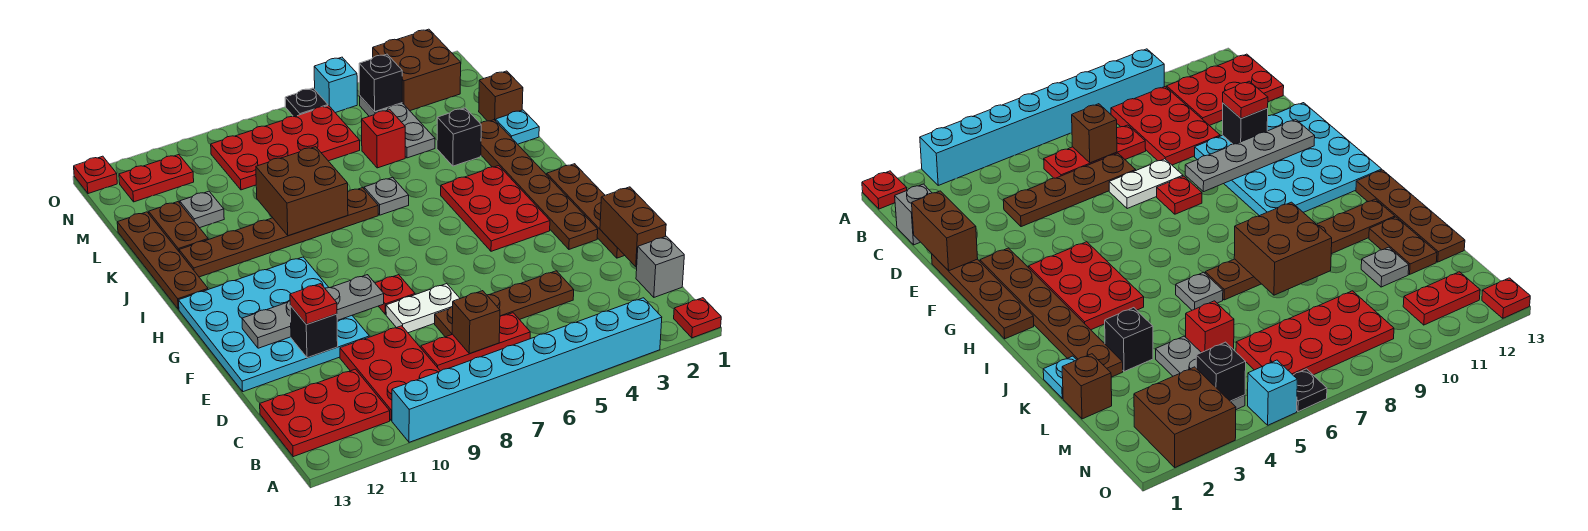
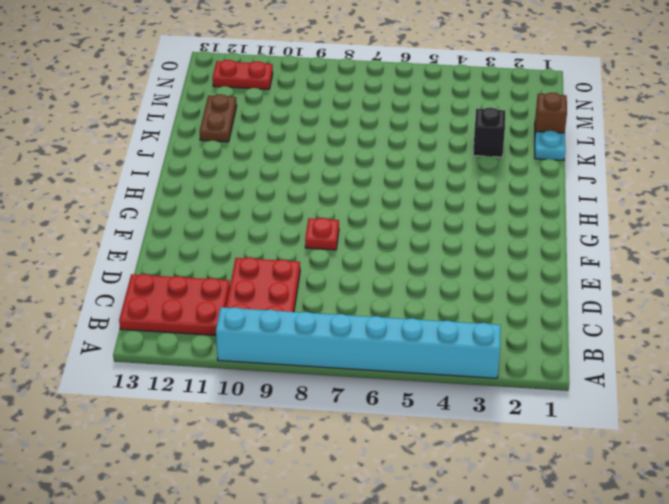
none -> red plate A1 level 1
none -> grey brick C1 level 1
none -> red plate C6:C8 level 1
none -> brown plate D4:D7 level 1

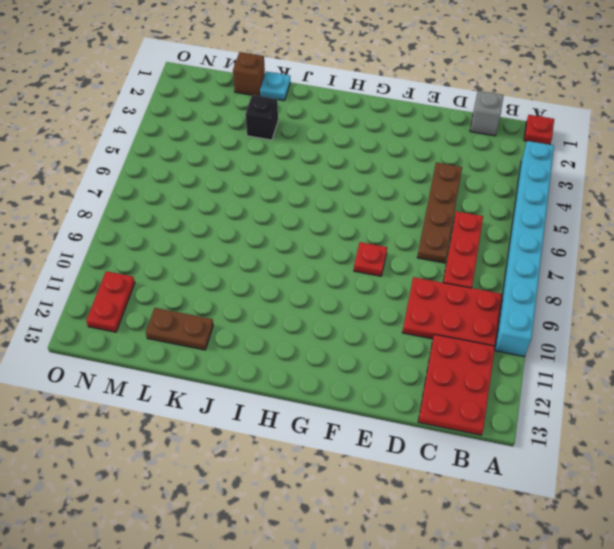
none -> brown plate E1:H1 level 1
none -> white plate E7:E8 level 1
none -> cyan plate E10:H13 level 1
none -> brown plate F2:K2 level 1

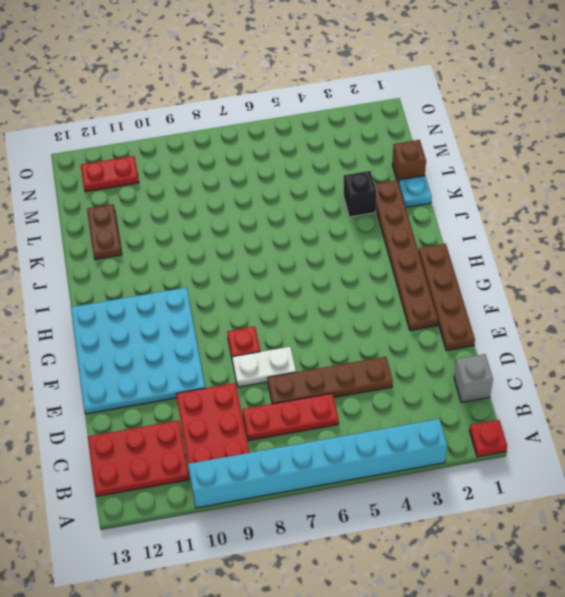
none -> red plate G3:I4 level 1
none -> brown plate I13:L13 level 1
none -> grey plate J6 level 1
none -> brown plate J7:J12 level 1

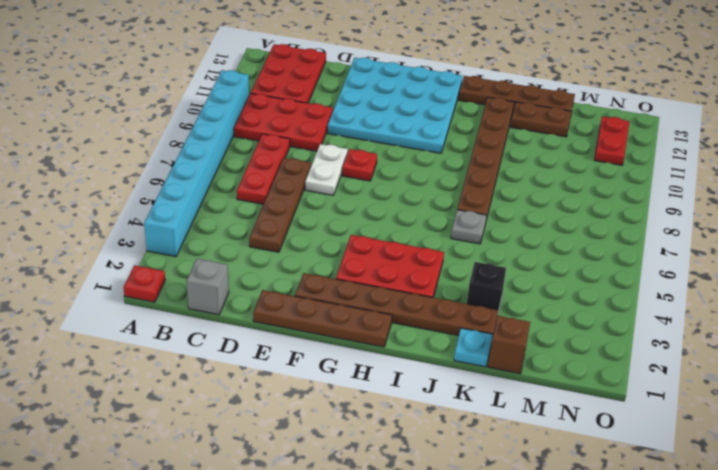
none -> grey plate L4:N4 level 1
none -> red brick L5 level 1
none -> grey plate L11 level 1
none -> red plate M6:N9 level 1

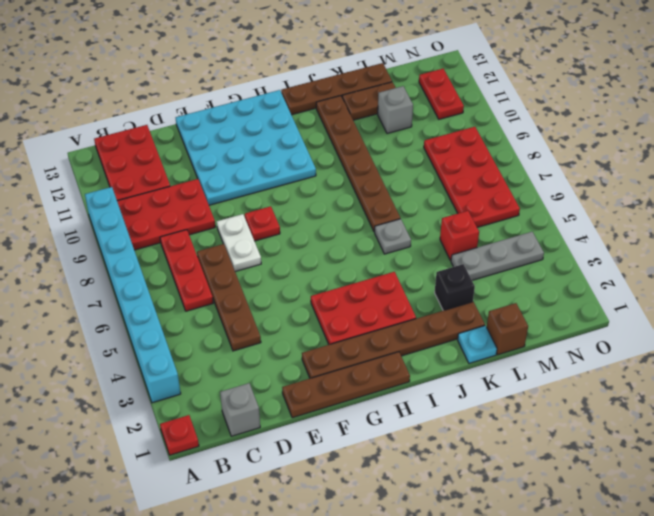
grey brick L11 level 1 -> grey plate L11 level 1
none -> brown brick N2:O3 level 1
none -> cyan brick O5 level 1
none -> black plate O6 level 1
none -> red plate O13 level 1

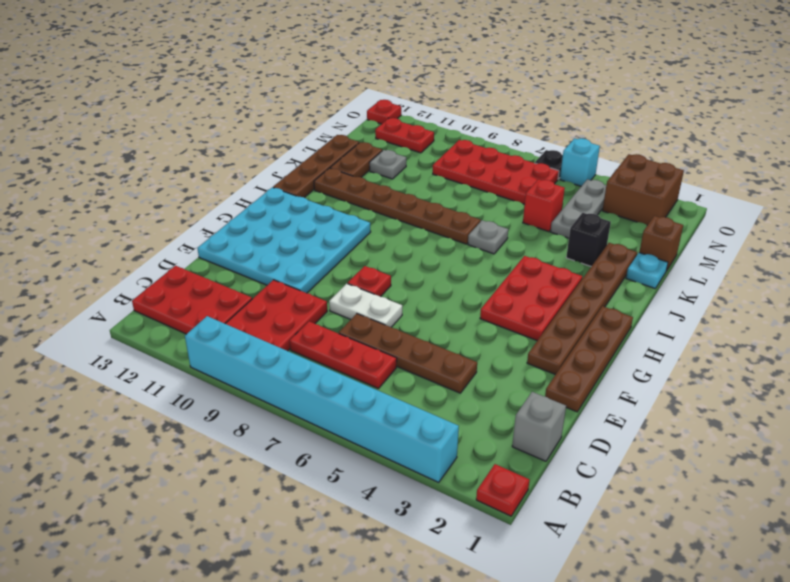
none -> brown brick C7 level 2
none -> brown brick D1:E1 level 2
none -> black brick E11 level 2
none -> grey plate F9:F12 level 2

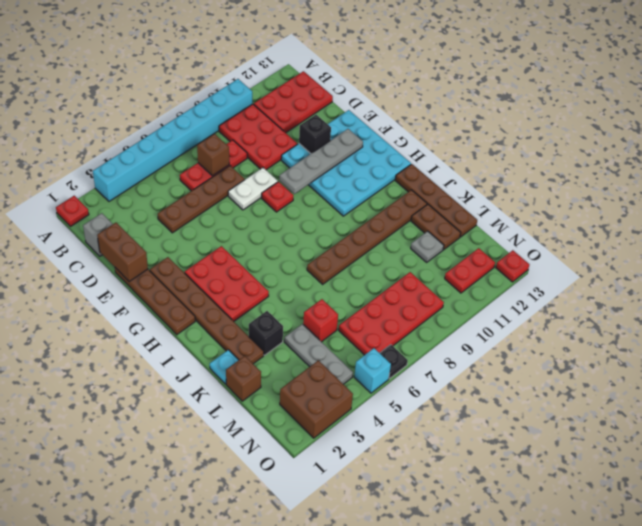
none -> grey plate J6 level 1
none -> brown brick J8:K9 level 2
none -> black brick N4 level 2
none -> red plate E11 level 3

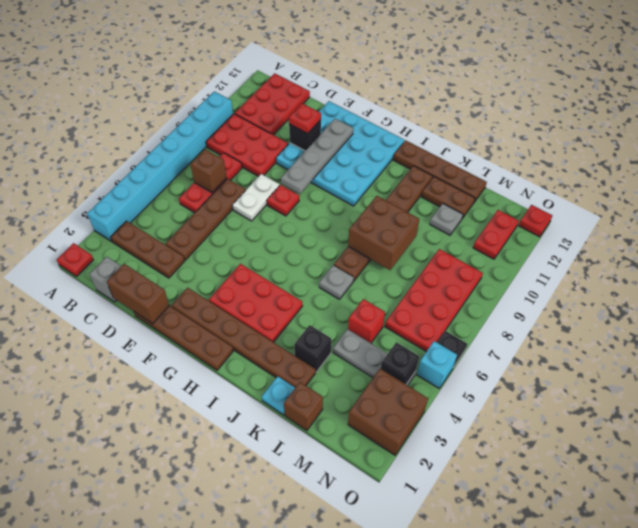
brown plate B3:D3 level 1 -> none

